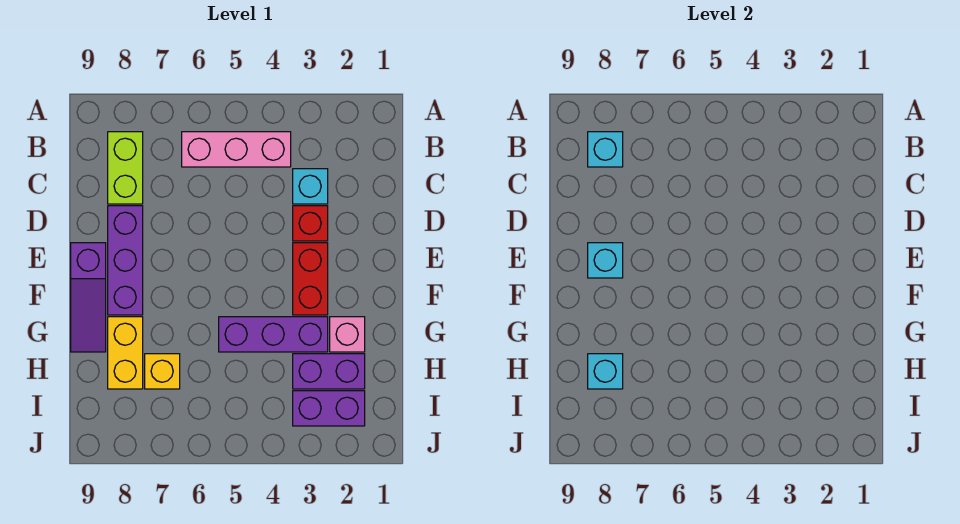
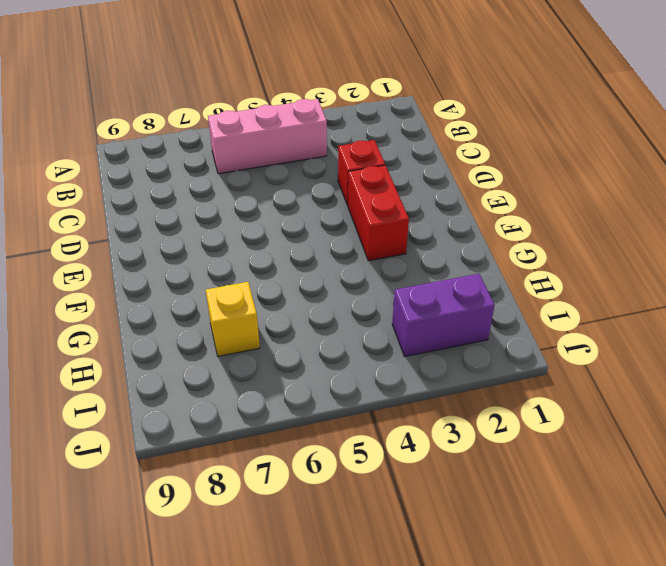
none -> lime brick B8:C8 level 1
none -> cyan brick C3 level 1
none -> purple brick D8:F8 level 1

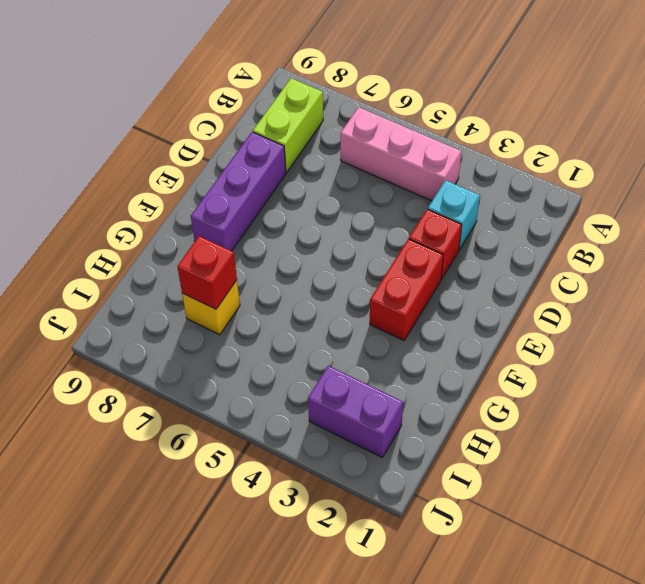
red brick H7 level 2 -> none
none -> purple slope E9:G9 level 1 top E
none -> pink brick G2 level 1
none -> purple brick G3:G5 level 1

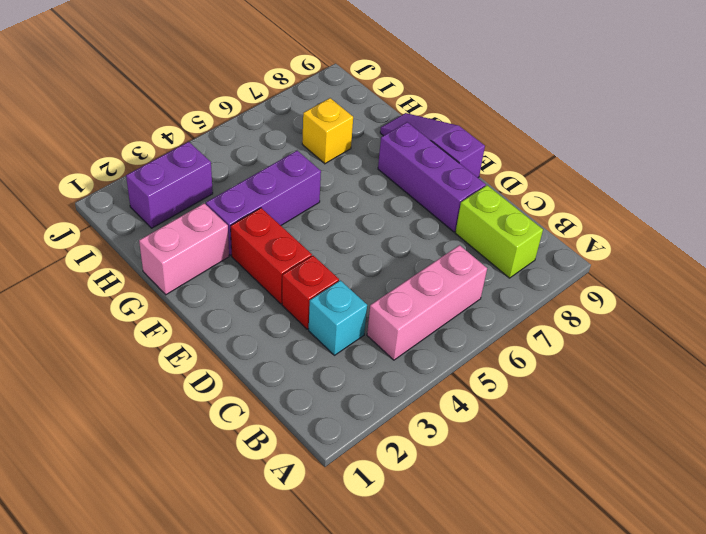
pink brick G1:G2 level 1 -> pink brick G2 level 1
none -> yellow brick G8:H8 level 1
none -> purple brick H2:H3 level 1
none -> cyan brick B8 level 2

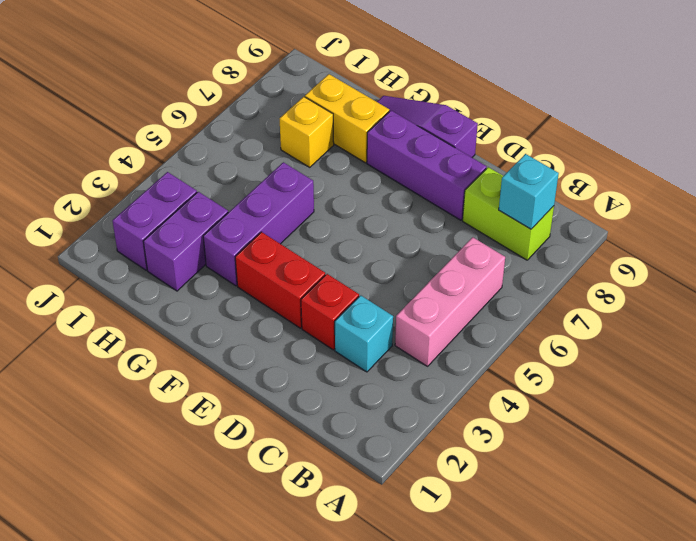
none -> pink brick G2 level 1
none -> cyan brick E8 level 2
none -> cyan brick H8 level 2

